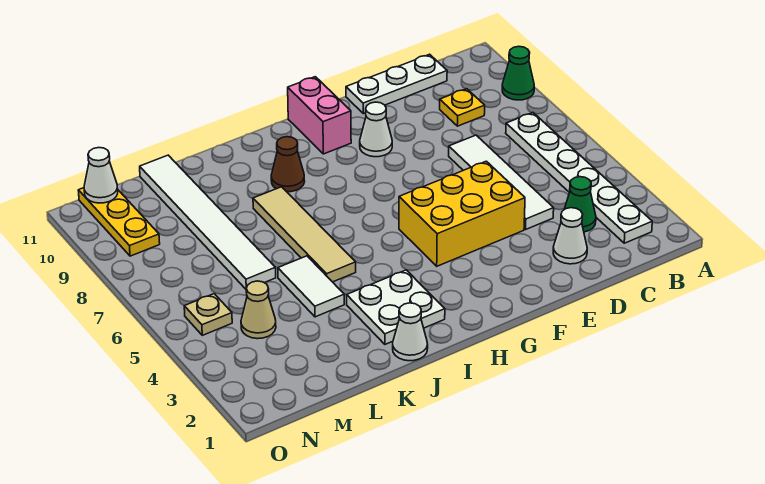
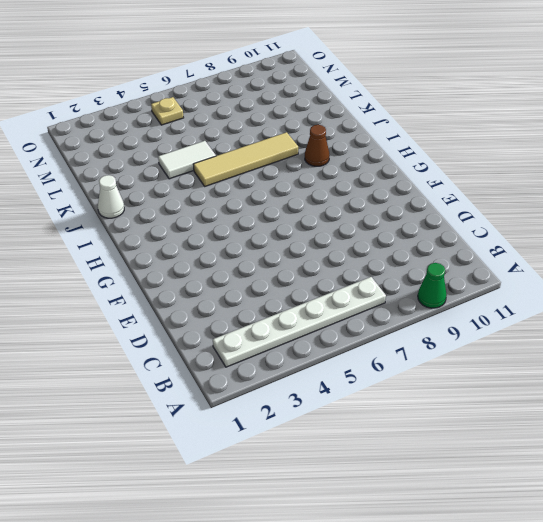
none -> green cone C3 level 1
none -> yellow plate C9 level 1
none -> white plate C11:E11 level 1

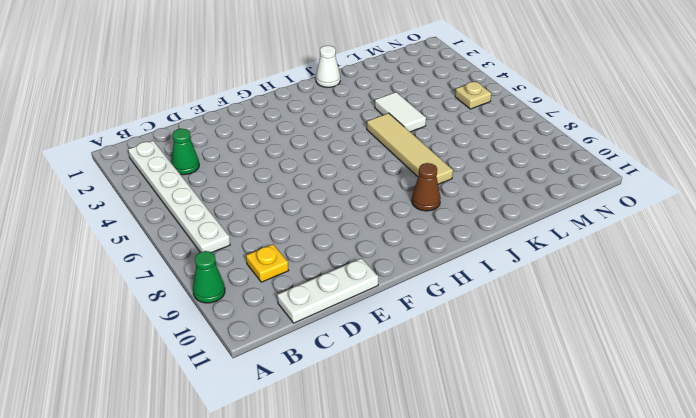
none -> white cone D2 level 1
none -> white tile D4:D7 level 1
none -> yellow brick E4:G5 level 1

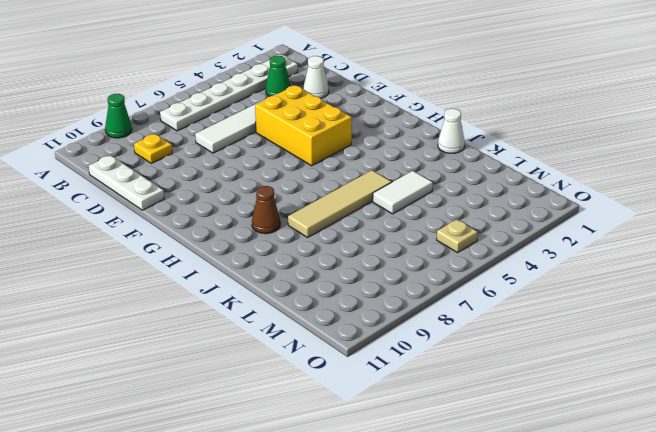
none -> white cone F9 level 1
none -> pink brick G10:G11 level 1
none -> white plate I2:J3 level 1

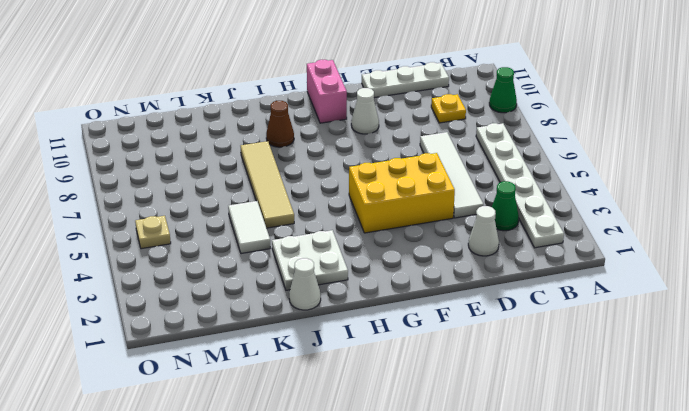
none -> white tile L6:L11 level 1
none -> tan cone M4 level 1
none -> yellow plate N9:N11 level 1

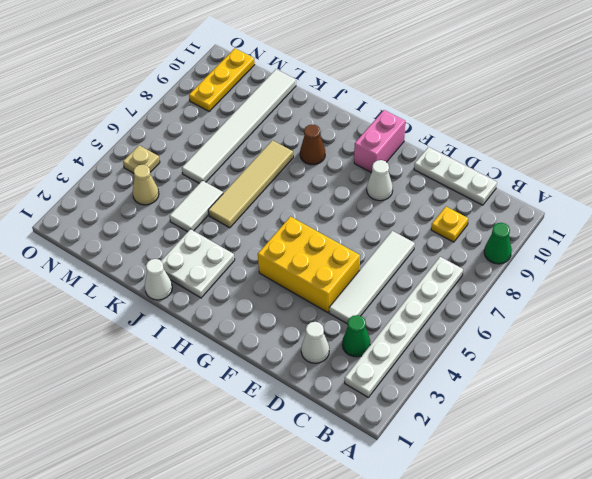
none -> white cone N11 level 2

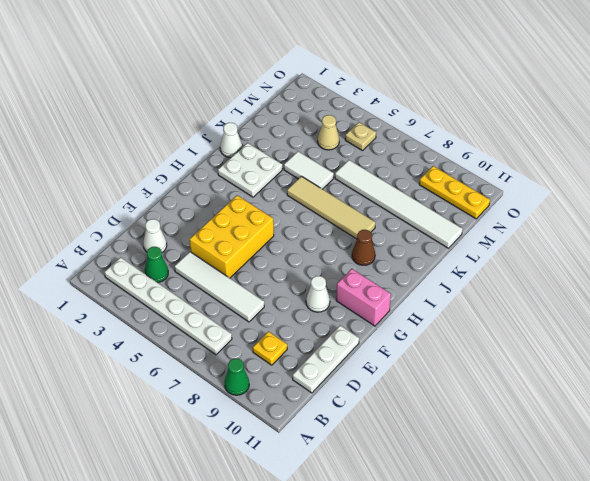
none -> white cone N11 level 2

